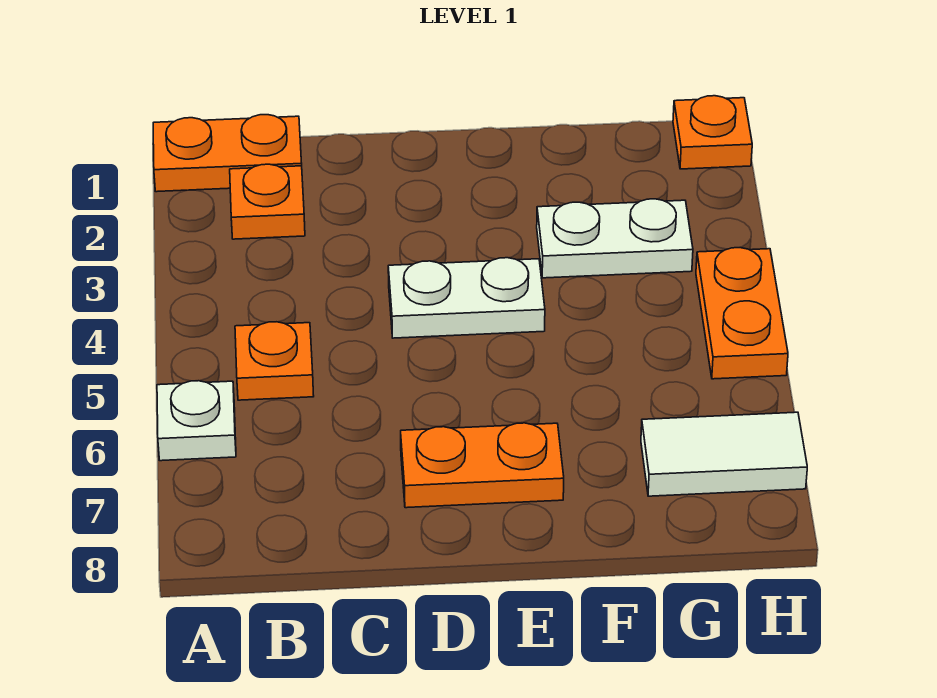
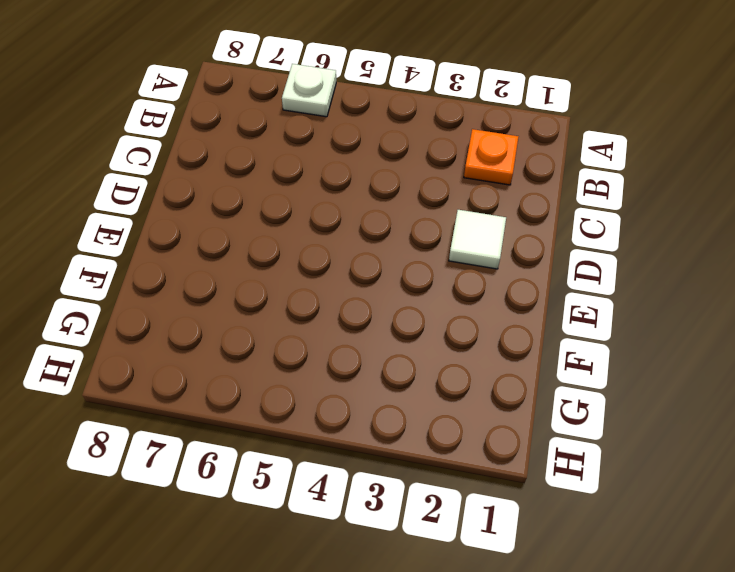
white tile D2 level 1 -> none
none -> orange plate A1:B1 level 1
none -> orange plate B5 level 1

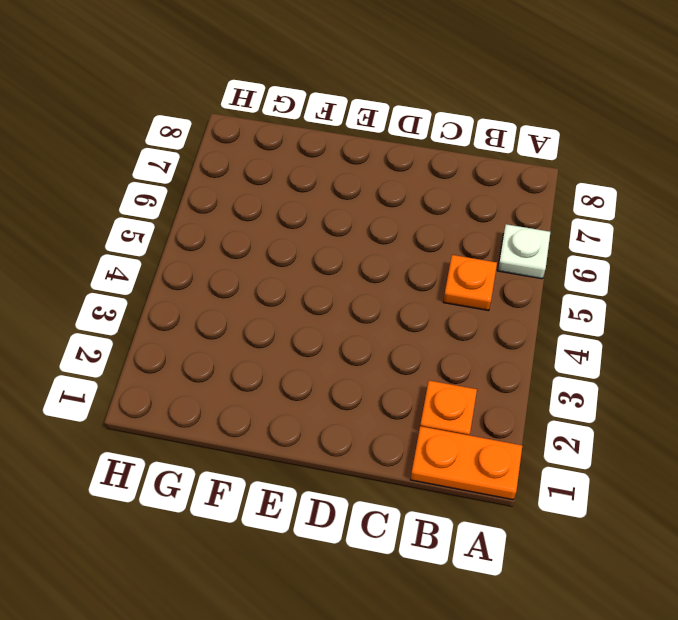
none -> white plate D4:E4 level 1
none -> orange plate D7:E7 level 1

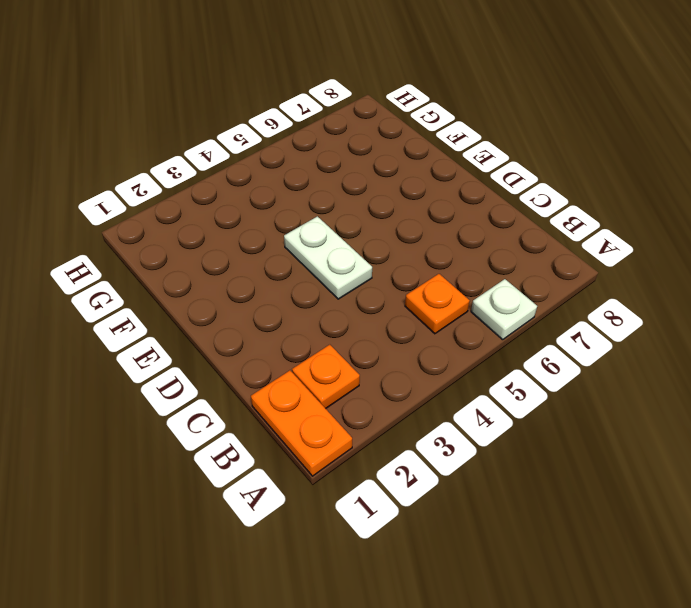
none -> orange plate D7:E7 level 1
none -> white plate F3:G3 level 1

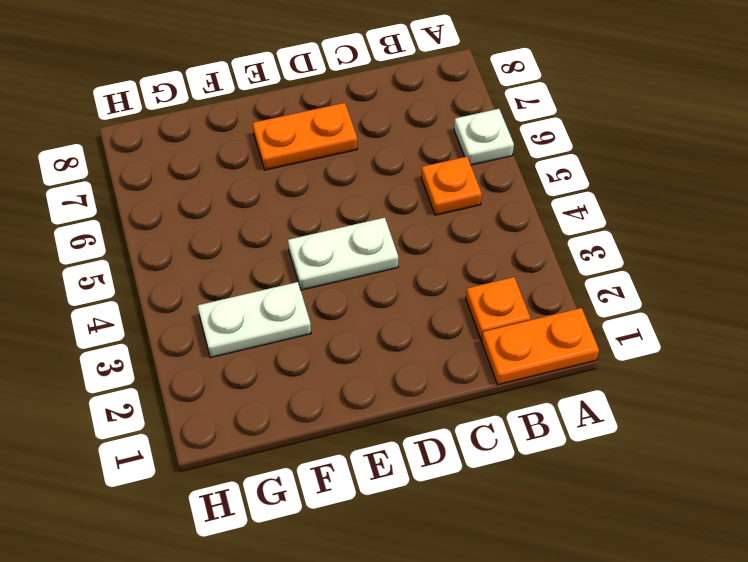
none -> white tile G7:H7 level 1
none -> orange plate H1 level 1

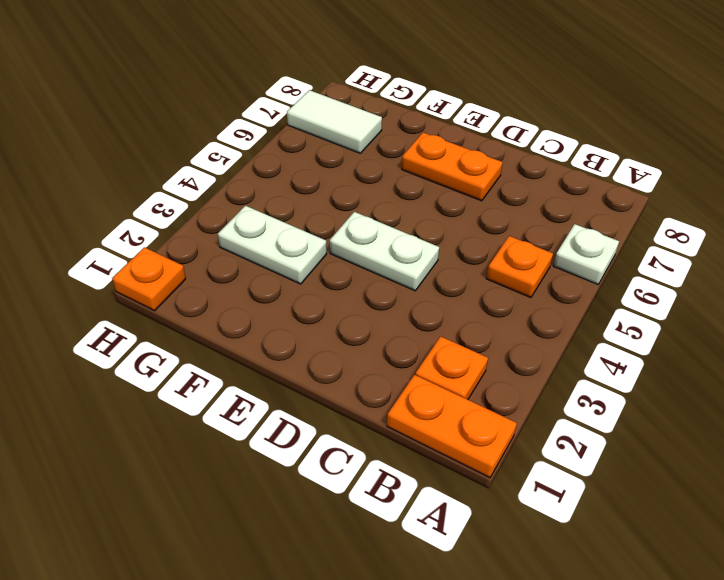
none -> orange plate H4:H5 level 1

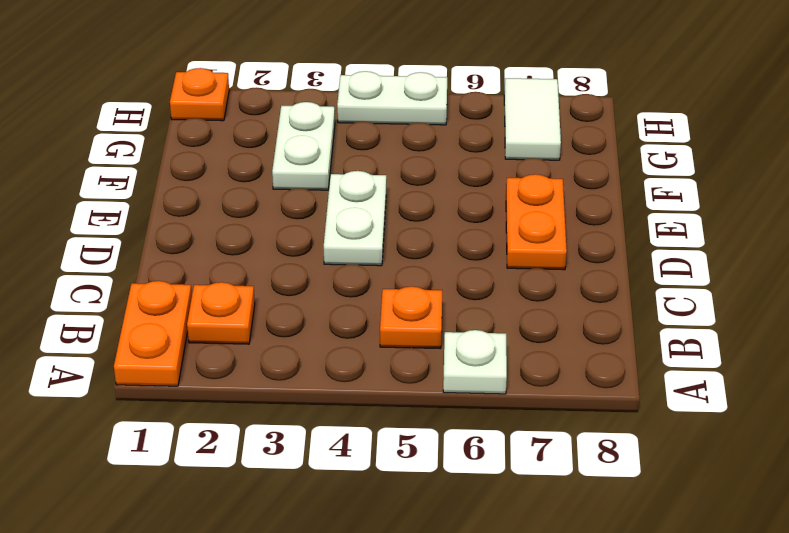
white plate H4:H5 level 1 -> orange plate H4:H5 level 1

